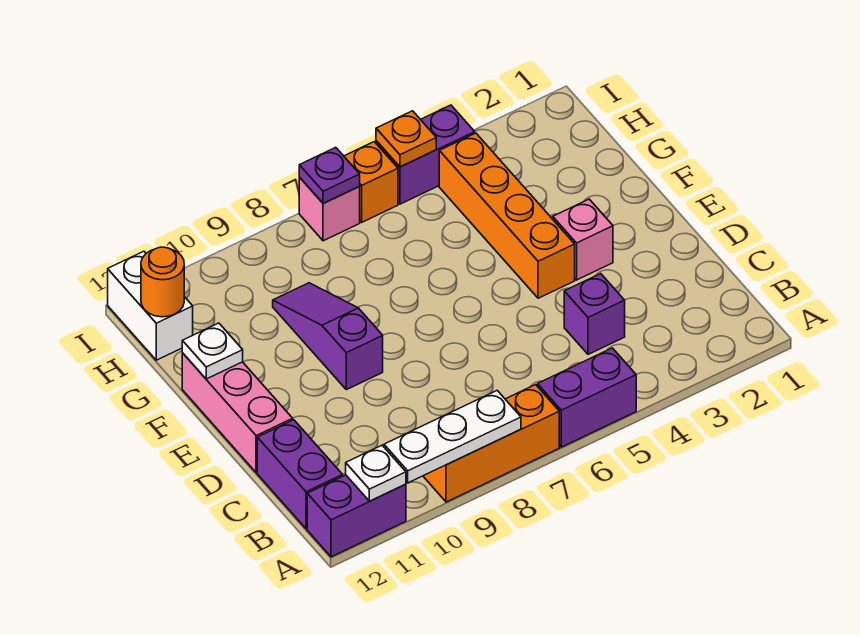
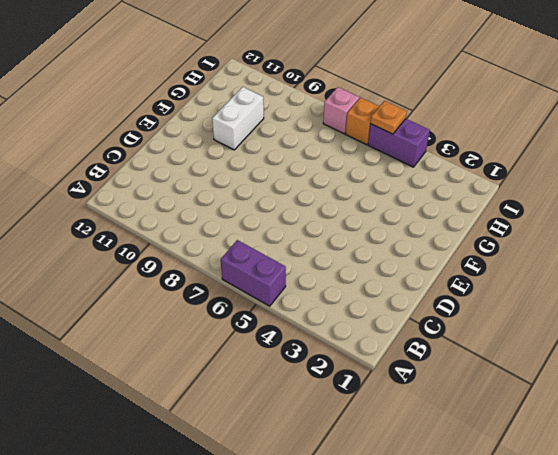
white brick F10:G10 level 1 -> white brick H12:I12 level 1
none -> orange brick A7:A9 level 1
none -> purple brick A11:A12 level 1
none -> purple brick B12:C12 level 1

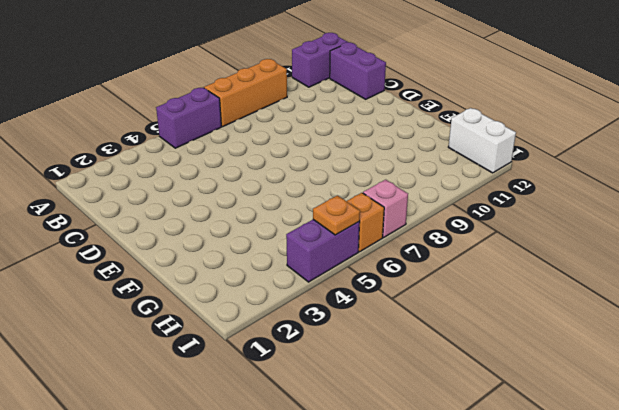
none -> purple brick C4 level 1
none -> pink brick D12:F12 level 1
none -> pink brick E3 level 1

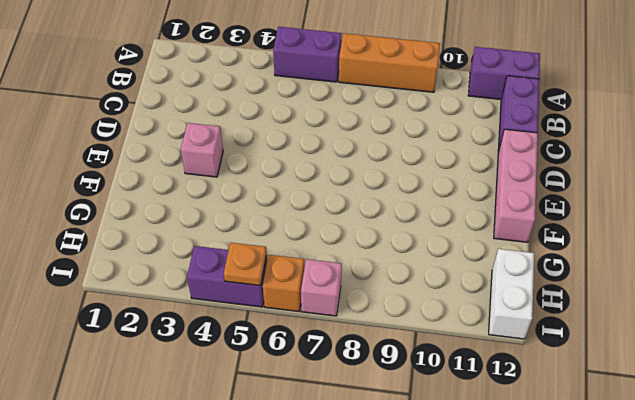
none -> purple brick C4 level 1
none -> orange brick E4:H4 level 1
none -> purple slope E9:G9 level 1 top E

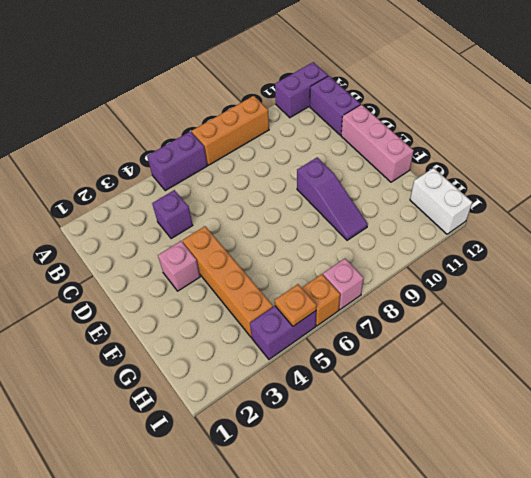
none -> white plate A8:A10 level 2
none -> white plate A11 level 2
none -> white plate F12 level 2

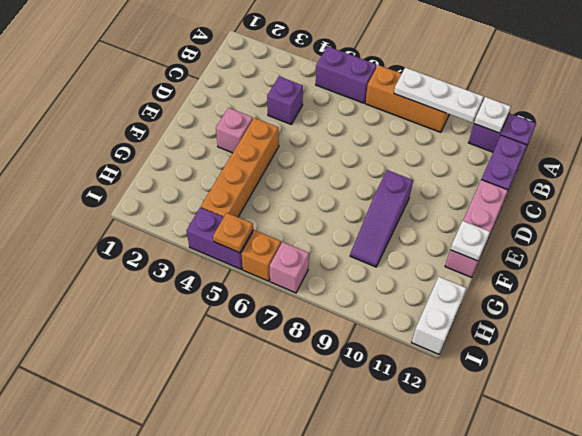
none -> orange round brick H12 level 2
none -> purple plate I7 level 2

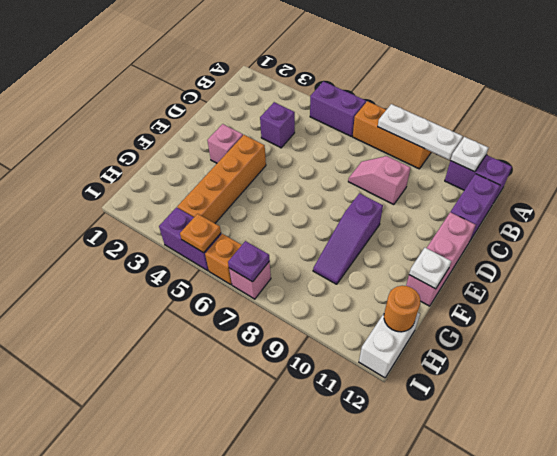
pink slope C8:C9 level 1 top 9 -> none

